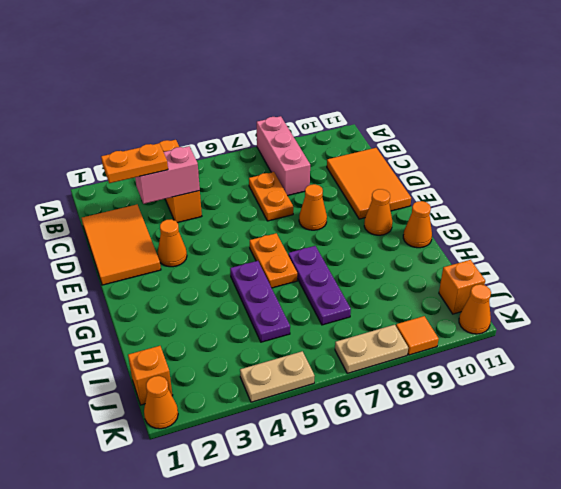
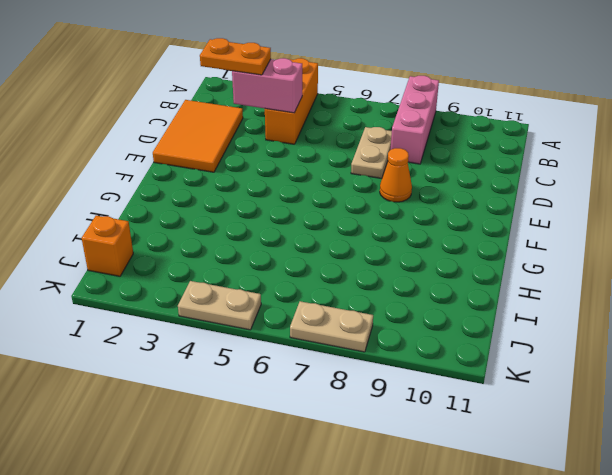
tan plate C7:D7 level 1 -> orange plate C7:D7 level 1
none -> orange tile C10:E11 level 1
none -> orange cone E3 level 1
none -> orange plate F6:G6 level 1

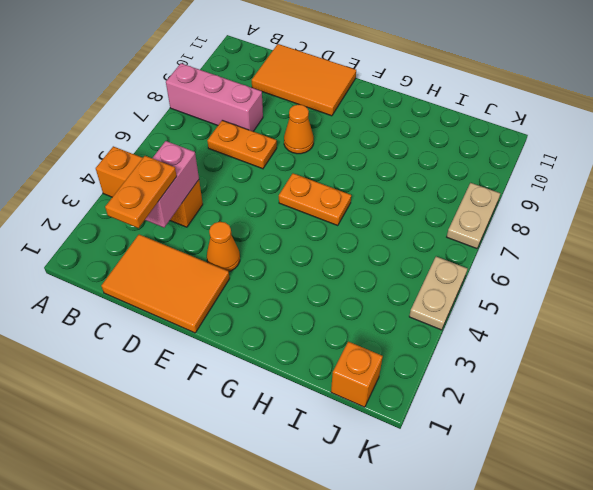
none -> orange cone F10 level 1
none -> purple plate G5:I5 level 1
none -> purple plate G7:I7 level 1

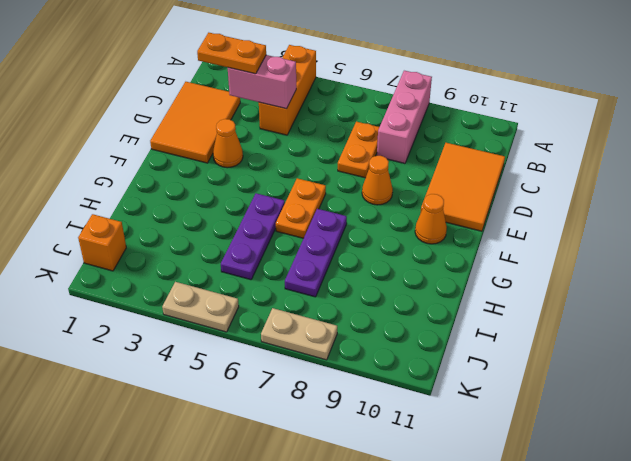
none -> orange cone G11 level 1
none -> orange brick J11 level 1
none -> orange cone K1 level 1

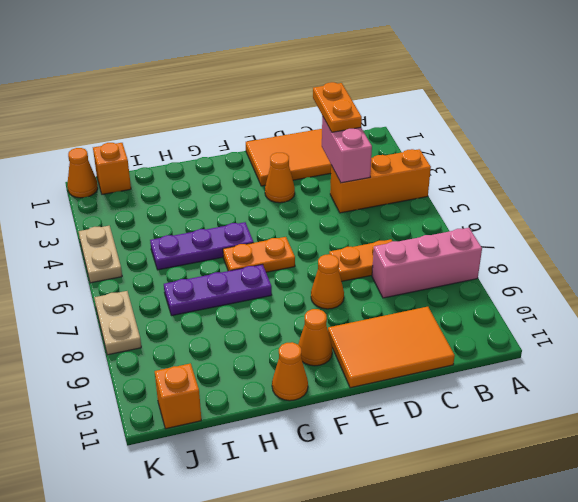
none -> orange tile K9 level 1
none -> orange cone K11 level 1

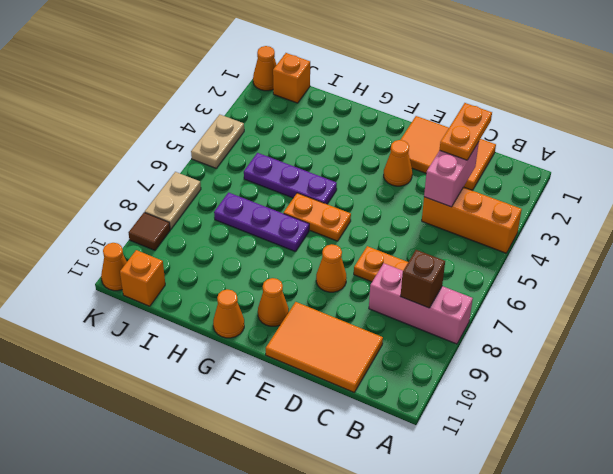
brown brick B8 level 2 -> none
brown tile K9 level 1 -> orange tile K9 level 1

